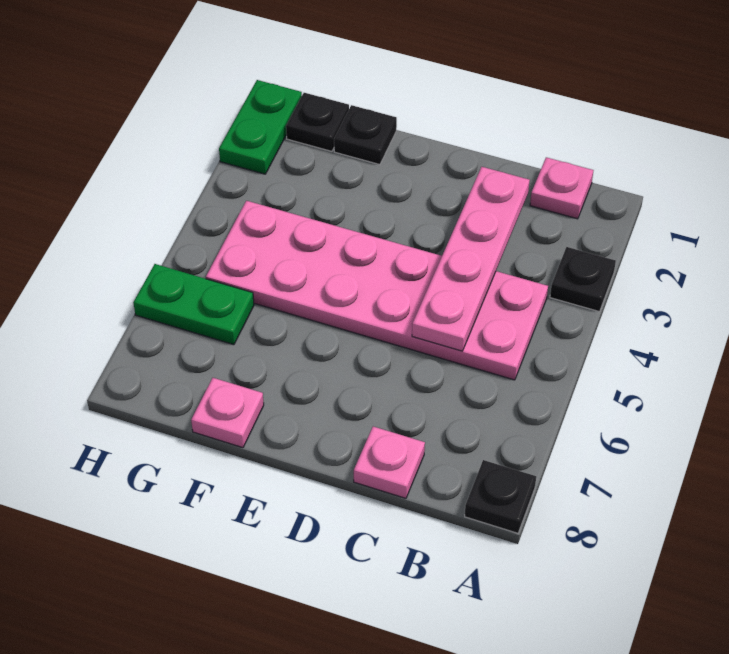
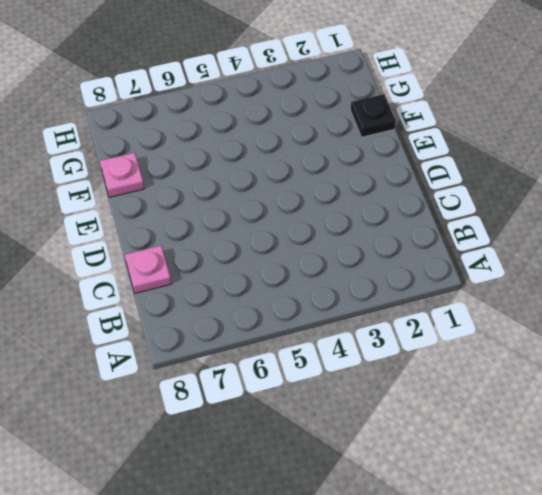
none -> black plate A3 level 1
none -> black plate A8 level 1

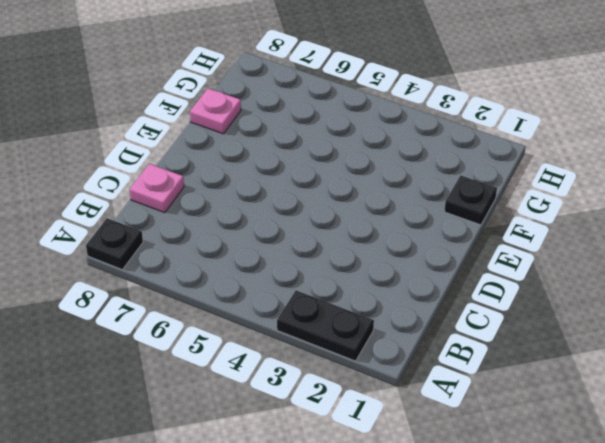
black plate A2:A3 level 1 -> black plate A3 level 1
none -> pink plate B1 level 1
none -> pink plate B4:G5 level 1

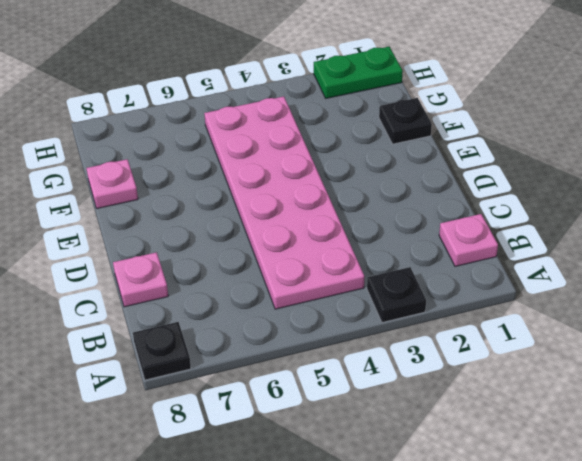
none -> black plate G1 level 1
none -> green plate G6:H6 level 1

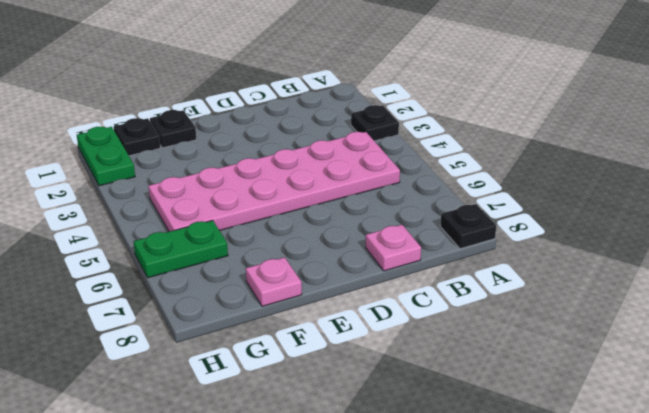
none -> pink plate B1 level 1
none -> pink plate C2:C5 level 2

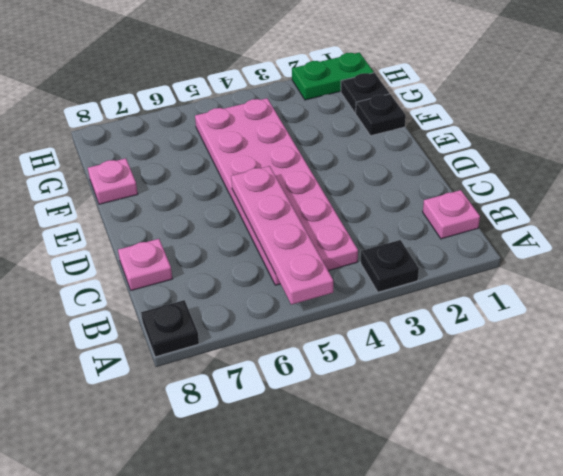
pink plate A5:D5 level 2 -> pink plate C2:C5 level 2
none -> green plate G6:H6 level 1

